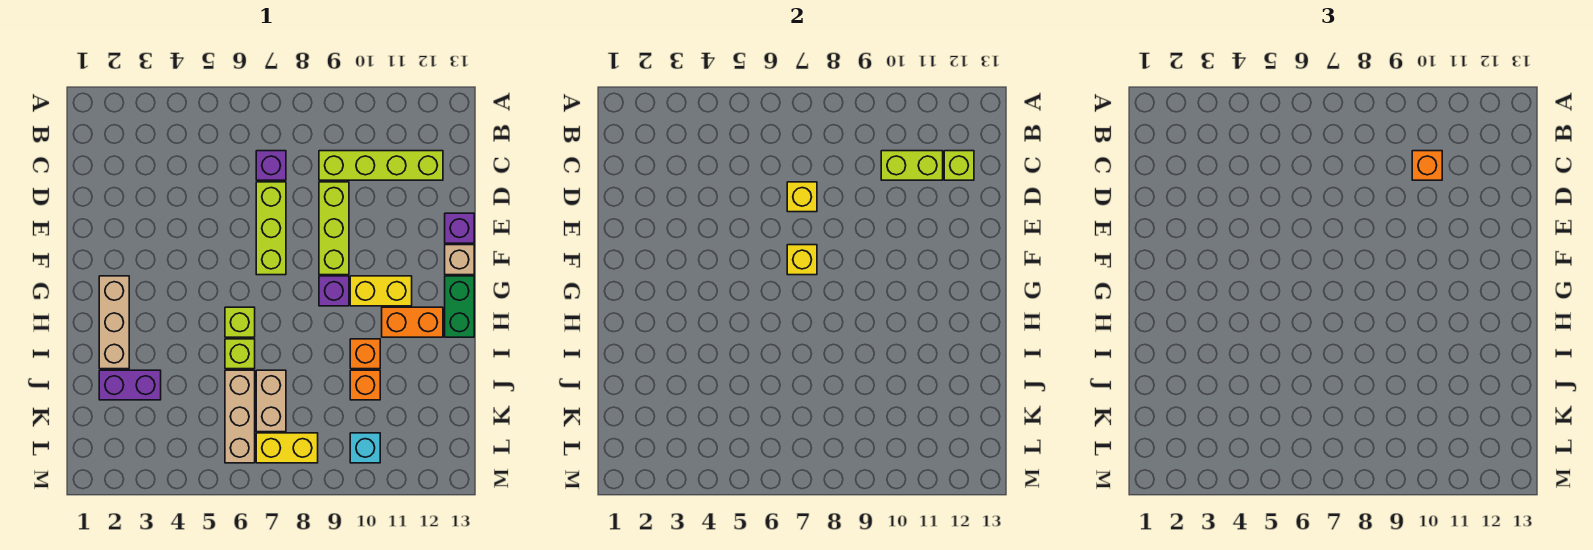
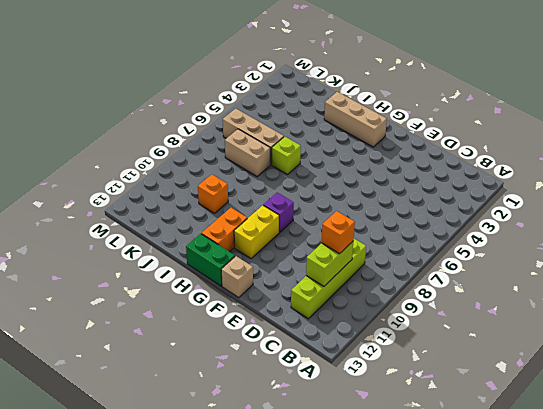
none -> purple brick C7 level 1
none -> lime brick D7:F7 level 1
none -> lime brick D9:F9 level 1

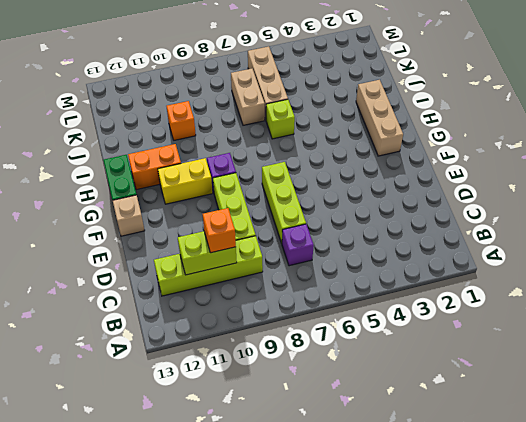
none -> purple brick E13 level 1
none -> lime brick H6 level 1
none -> orange brick I10 level 1

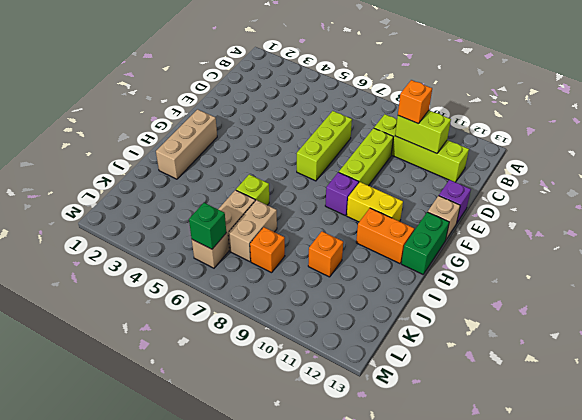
orange brick K8 level 1 -> orange brick I10 level 1
green brick L6 level 2 -> none
none -> purple brick C7 level 1
none -> lime brick H6 level 1
none -> purple brick J2:J3 level 1

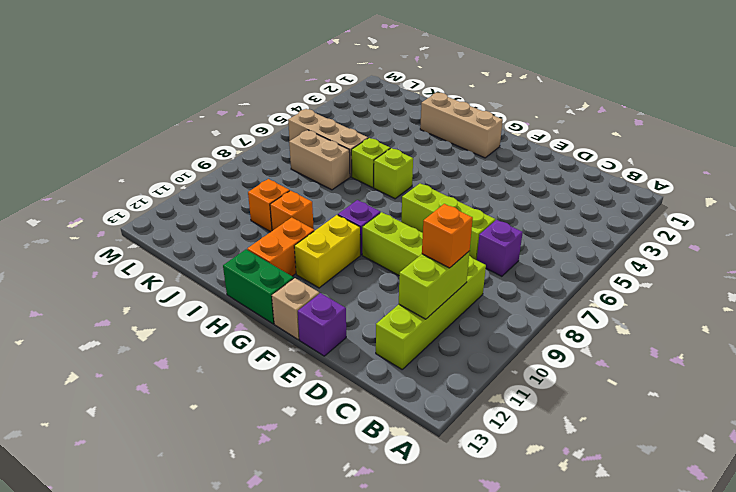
none -> purple brick J2:J3 level 1
none -> yellow brick L7:L8 level 1
none -> cyan brick L10 level 1

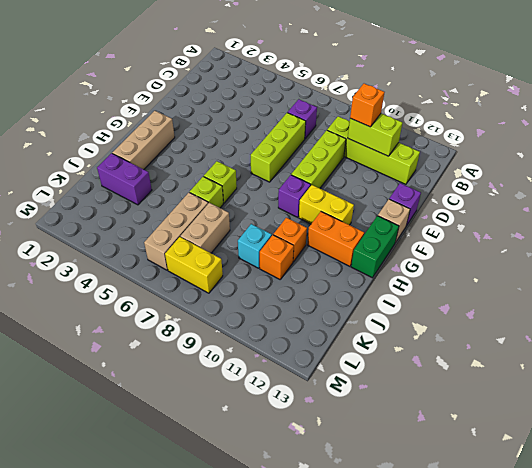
cyan brick J9 level 1 -> cyan brick L10 level 1
none -> lime brick C12 level 2
none -> yellow brick D7 level 2
none -> yellow brick F7 level 2

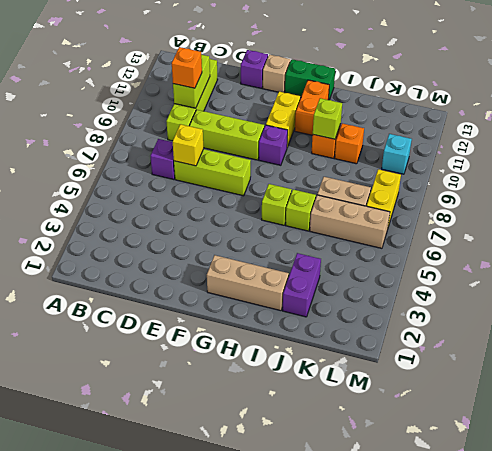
lime brick I10 level 2 -> lime brick C12 level 2
none -> yellow brick F7 level 2

